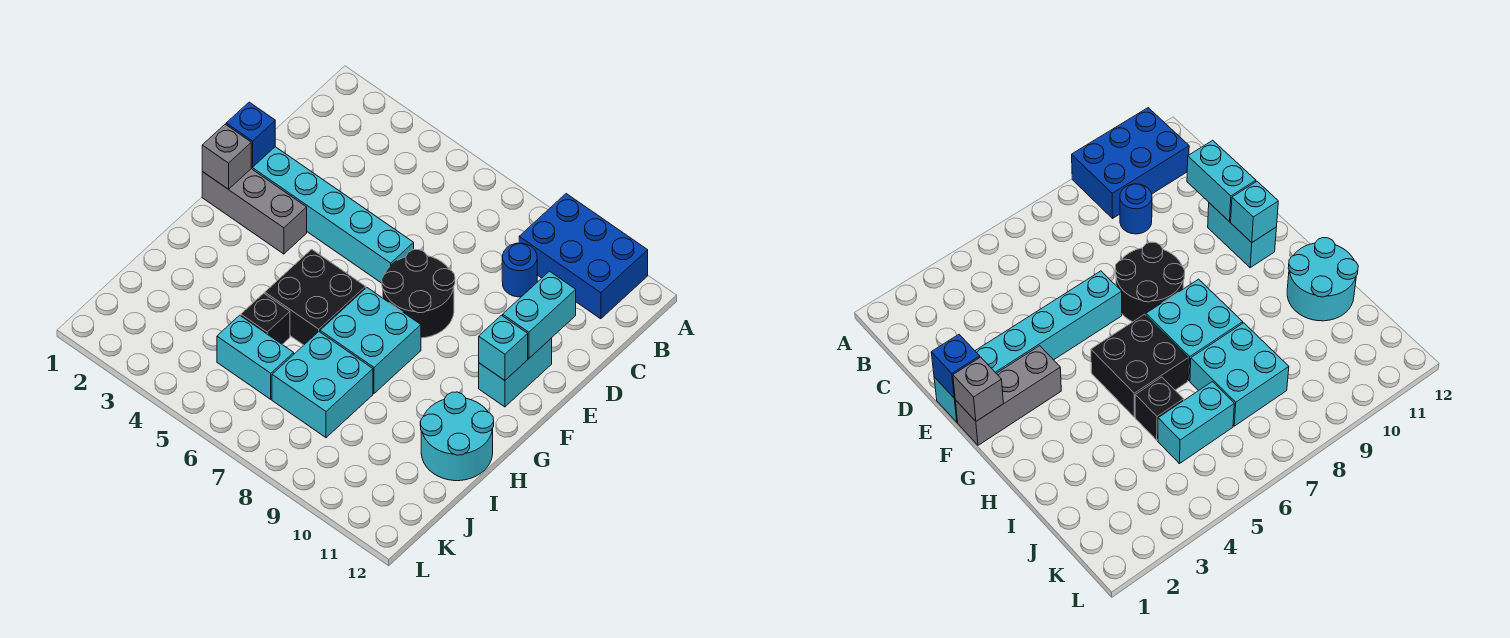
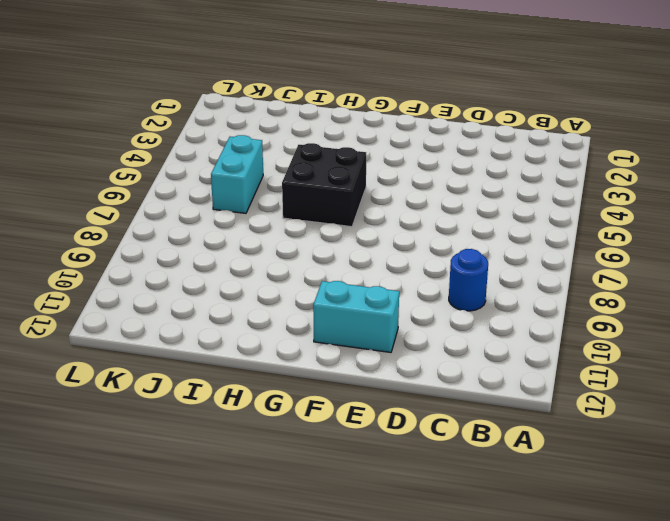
none -> blue brick A9:B11 level 1
none -> cyan brick E1:E6 level 1
none -> black round brick E7:F8 level 1

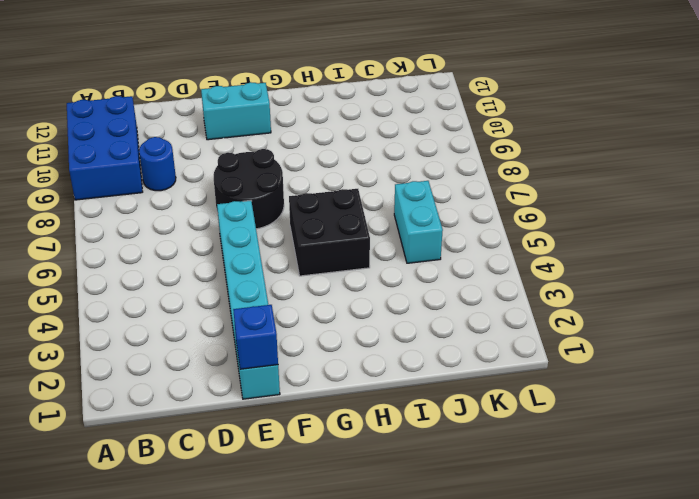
none -> grey brick F1:F3 level 1
none -> cyan brick G7:H8 level 1
none -> cyan round brick H11:I12 level 1

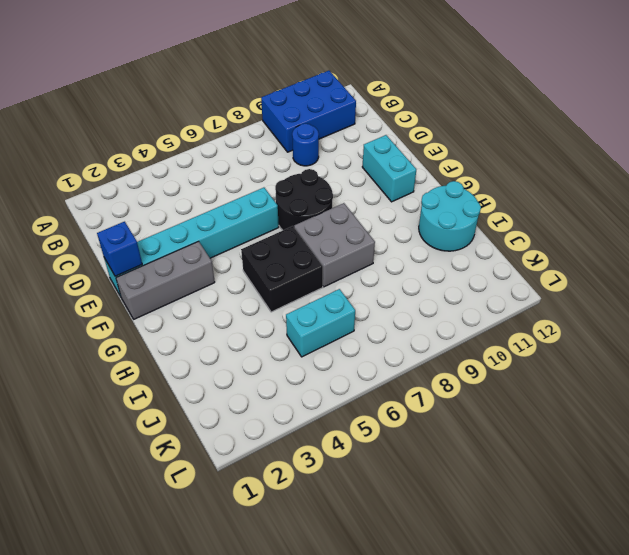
grey brick G7:H8 level 1 -> cyan brick G7:H8 level 1
none -> black brick I5 level 1
none -> cyan brick I7:J8 level 1
none -> cyan brick D11:E11 level 2

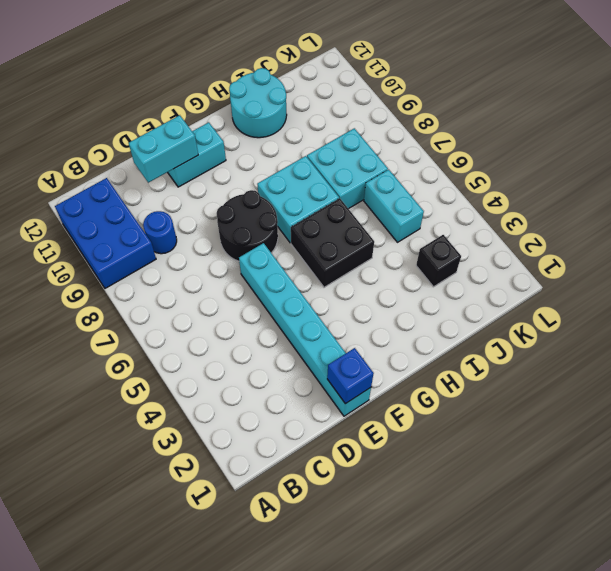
black brick J3 level 1 -> black brick I5 level 1
none -> grey brick F1:F3 level 1
none -> grey brick F1 level 2
none -> cyan brick F11 level 2

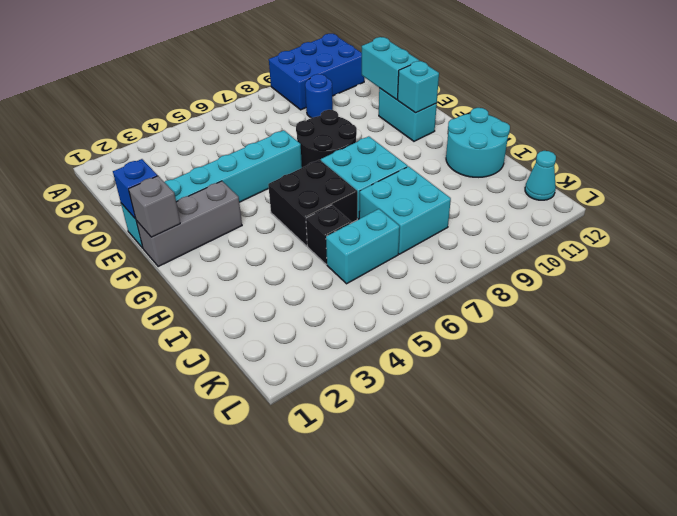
cyan cone K12 level 1 -> none

